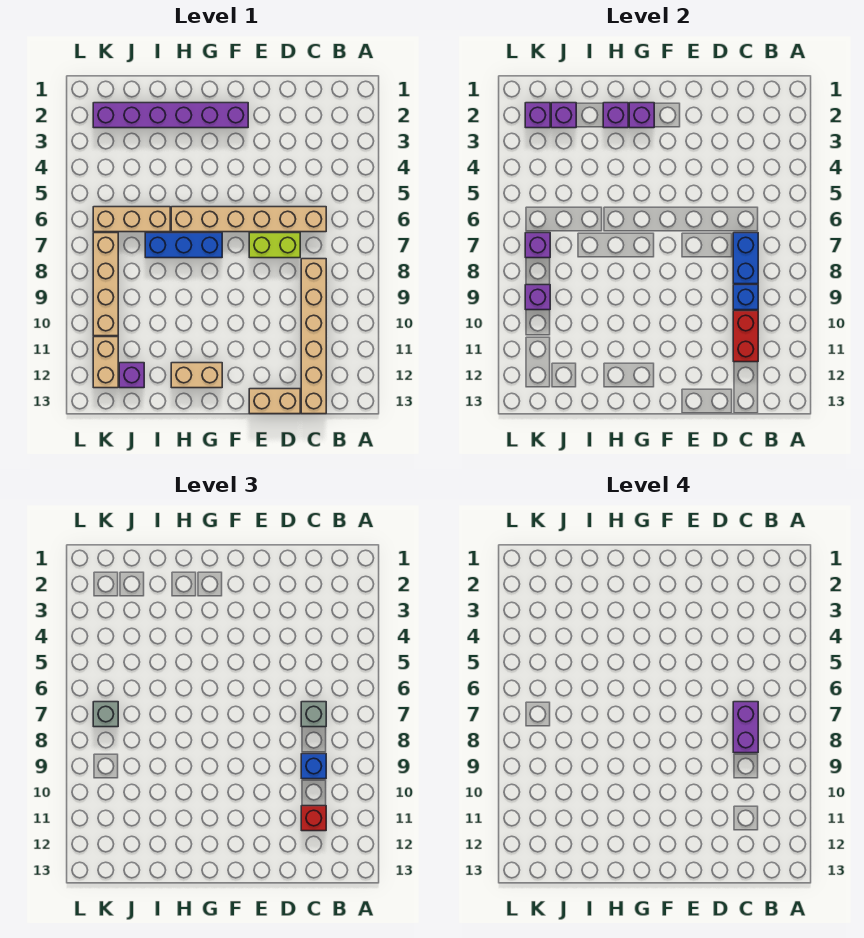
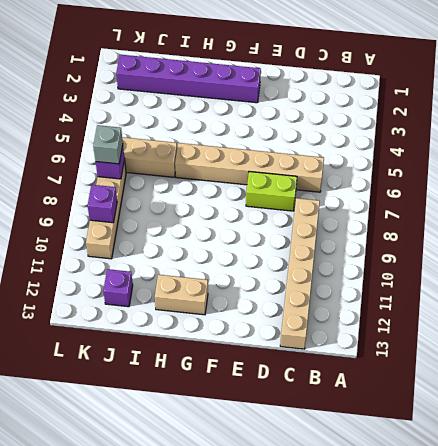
none -> tan brick D13:E13 level 1
none -> blue brick G7:I7 level 1
none -> tan brick K11:K12 level 1

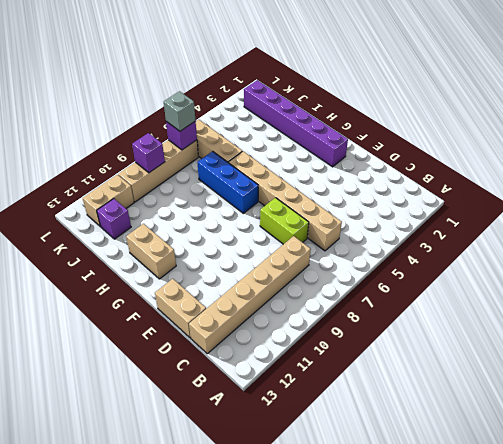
none -> blue brick C7:C8 level 2
none -> blue brick C9 level 2
none -> red brick C10:C11 level 2

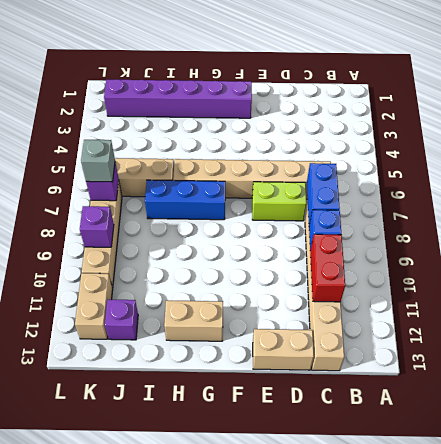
none -> purple brick G2 level 2
none -> purple brick H2 level 2
none -> purple brick J2 level 2

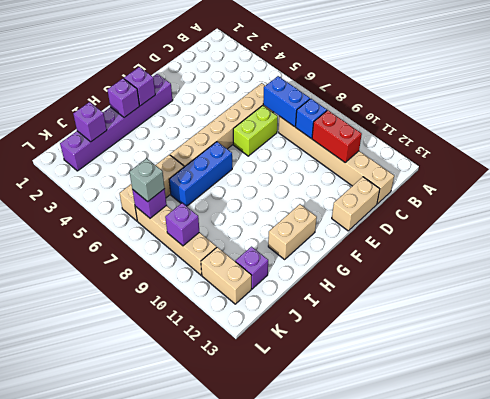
none -> purple brick K2 level 2
none -> grey brick C7 level 3
none -> blue brick C9 level 3

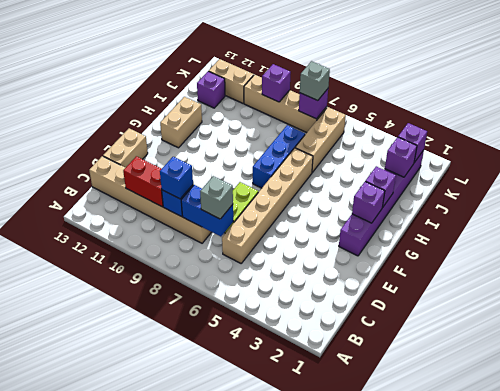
none -> red brick C11 level 3
none -> purple brick C7:C8 level 4

